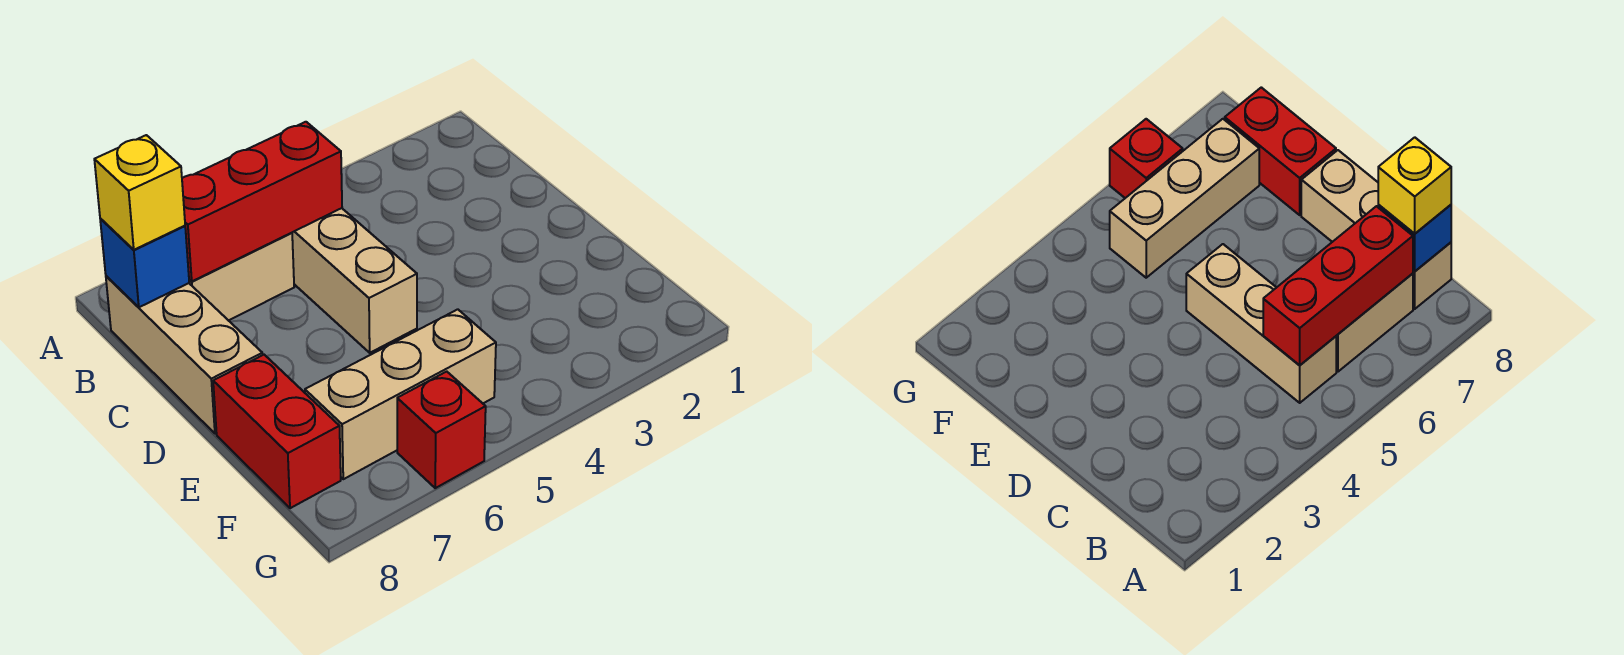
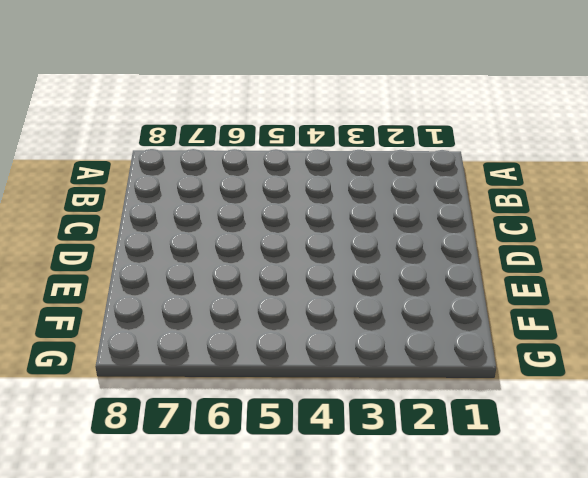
none -> tan brick B5:D5 level 1
none -> tan brick B6:B7 level 1

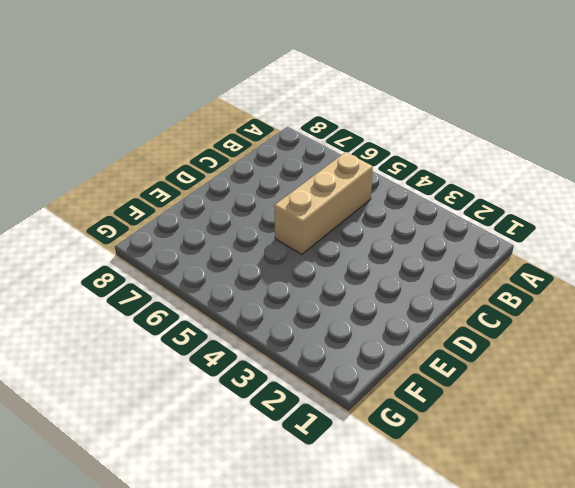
none -> tan brick B6:B7 level 1
none -> tan brick B8:D8 level 1

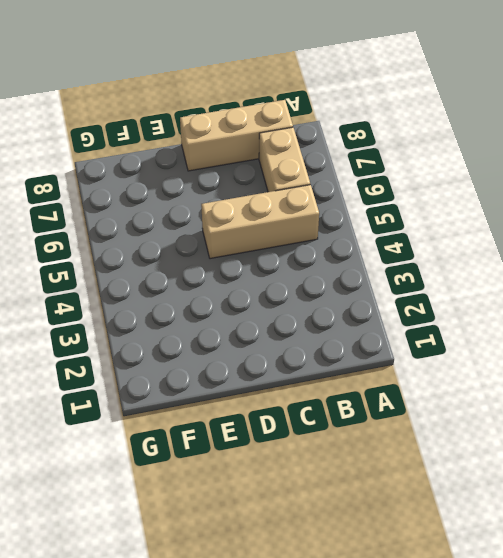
none -> red brick E8:F8 level 1
none -> tan brick F5:F7 level 1

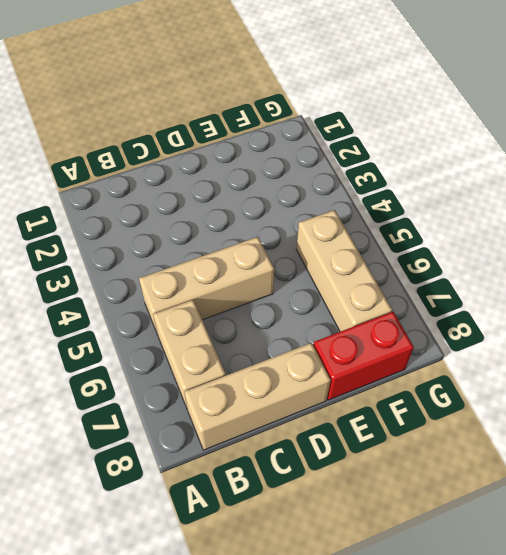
none -> red brick G6 level 1
none -> red brick B5:B7 level 2

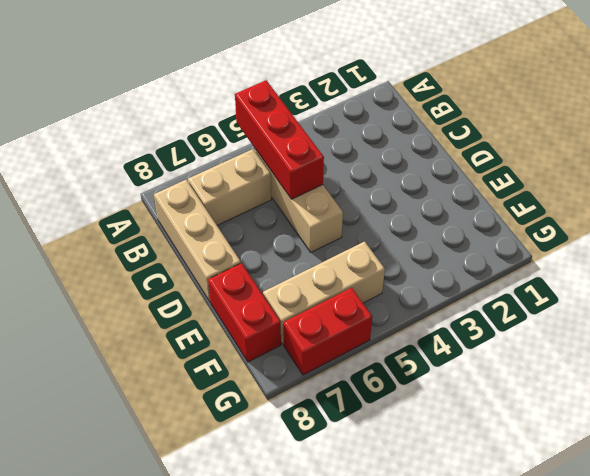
red brick A5:C5 level 2 -> red brick B5:B7 level 2
red brick G6:G7 level 1 -> red brick G6 level 1
none -> blue brick B8 level 2
none -> yellow brick B8 level 3

